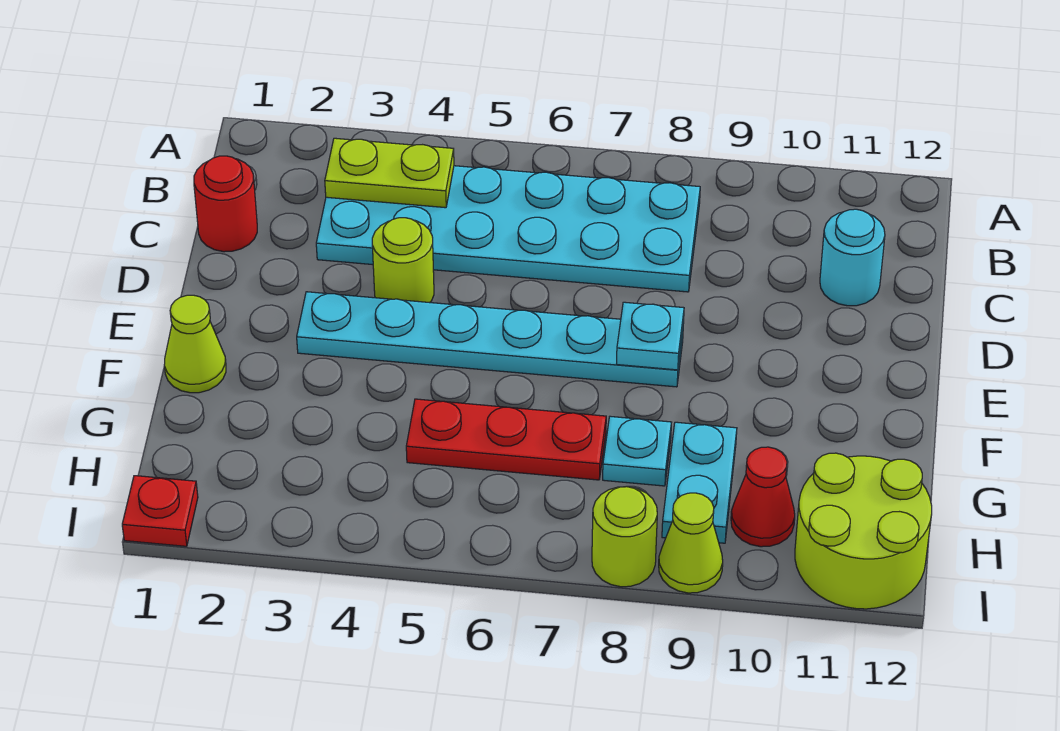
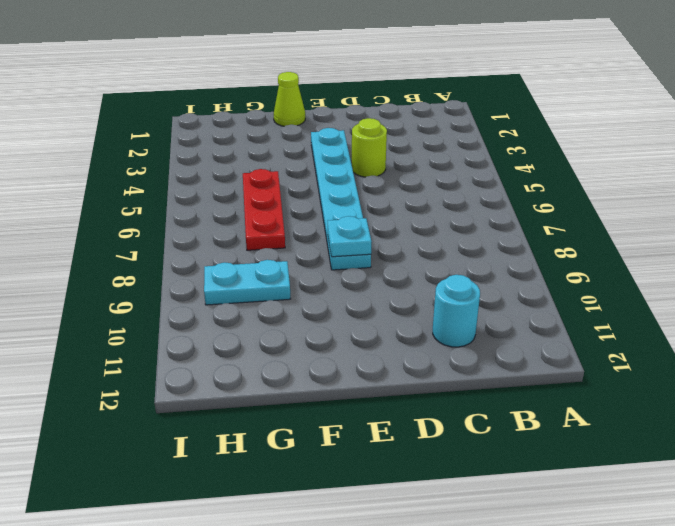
none -> cyan plate B3:C8 level 1
none -> red round brick C1 level 1
none -> cyan plate G8 level 1

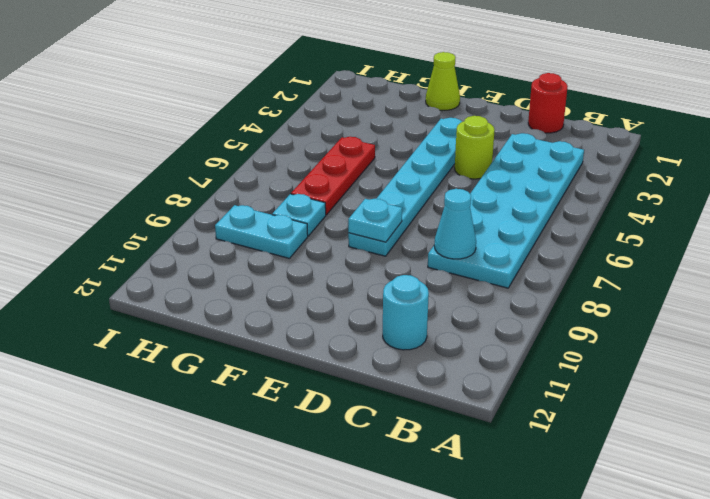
cyan cone C8 level 2 -> none
none -> red cone H10 level 1
none -> lime round brick H11:I12 level 1
none -> red plate I1 level 1

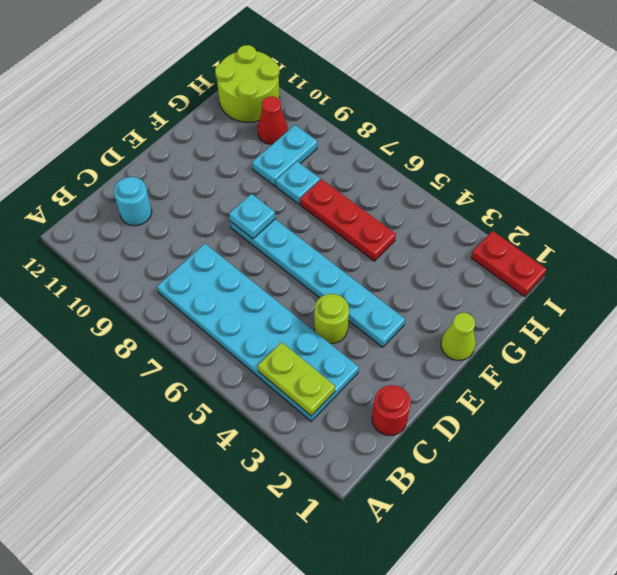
red plate I1:I2 level 1 -> red plate I1 level 1
none -> lime round brick I8 level 1
none -> lime cone I9 level 1

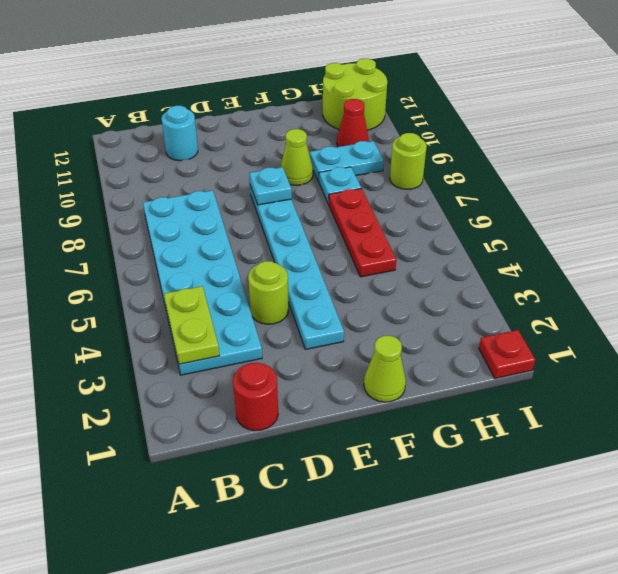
lime cone F9 level 1 -> lime cone I9 level 1

